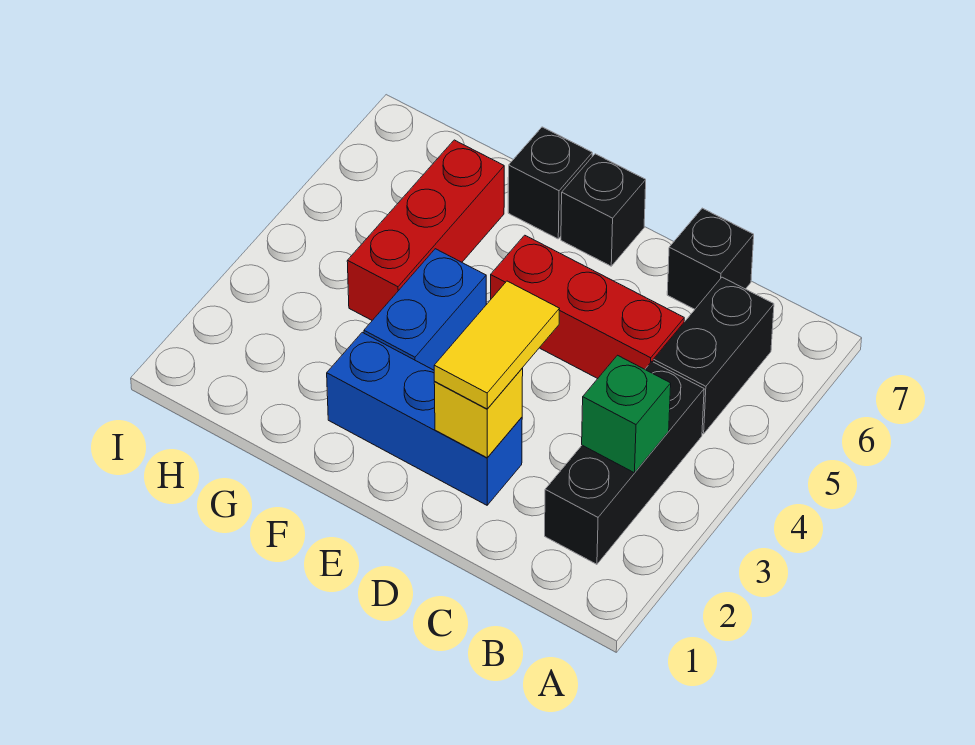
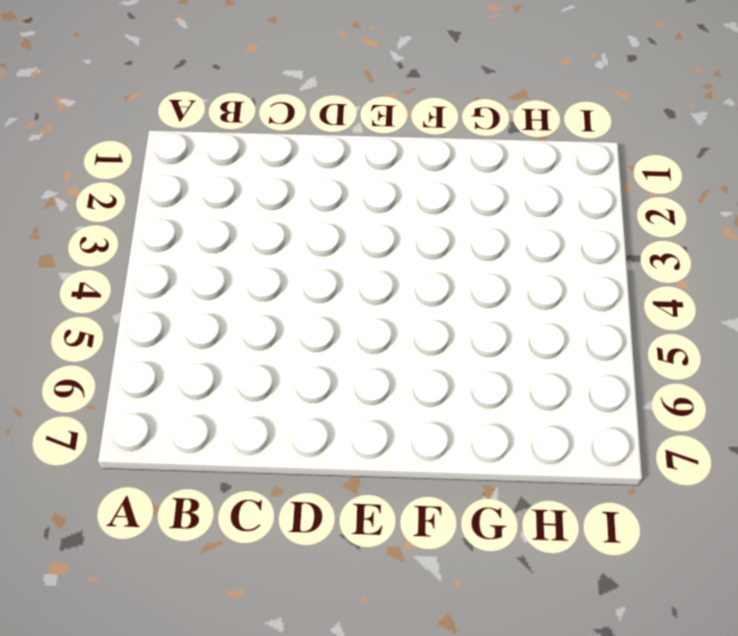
none -> black brick B2:B4 level 1
none -> black brick B5:B6 level 1
none -> red brick C5:E5 level 1

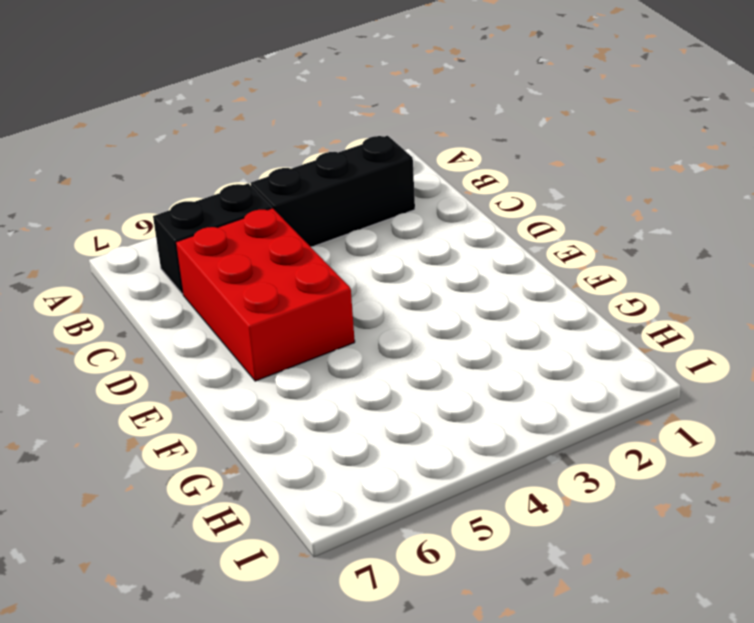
red brick C5:E6 level 1 -> red brick C5:E5 level 1
none -> black brick C7 level 1
none -> blue brick D2:F2 level 1
none -> black brick E7 level 1

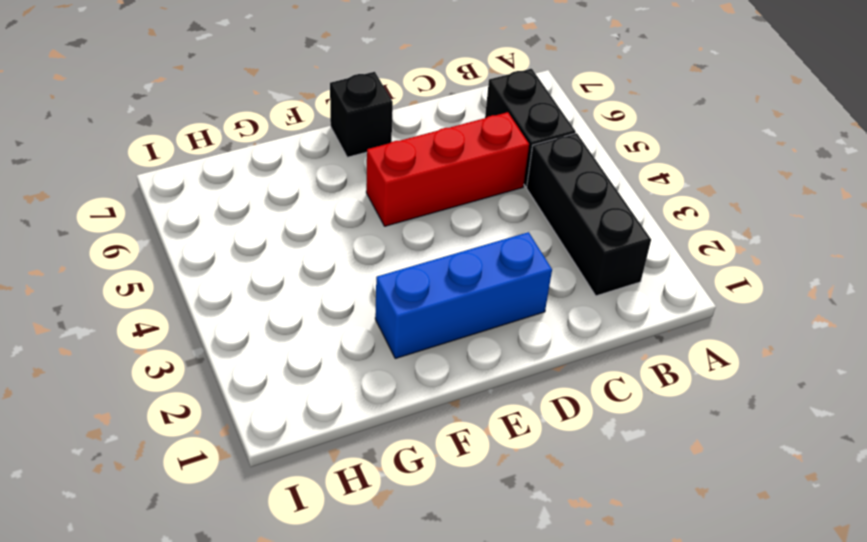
none -> black brick C7 level 1
none -> blue brick F3:F4 level 1
none -> black brick F7 level 1

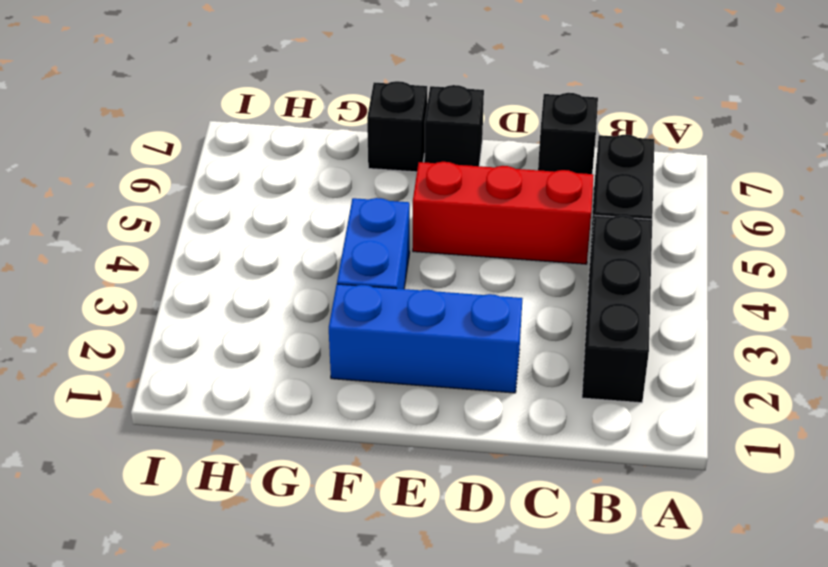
none -> red brick G4:G6 level 1
none -> green brick B3 level 2
none -> yellow brick D2 level 2

